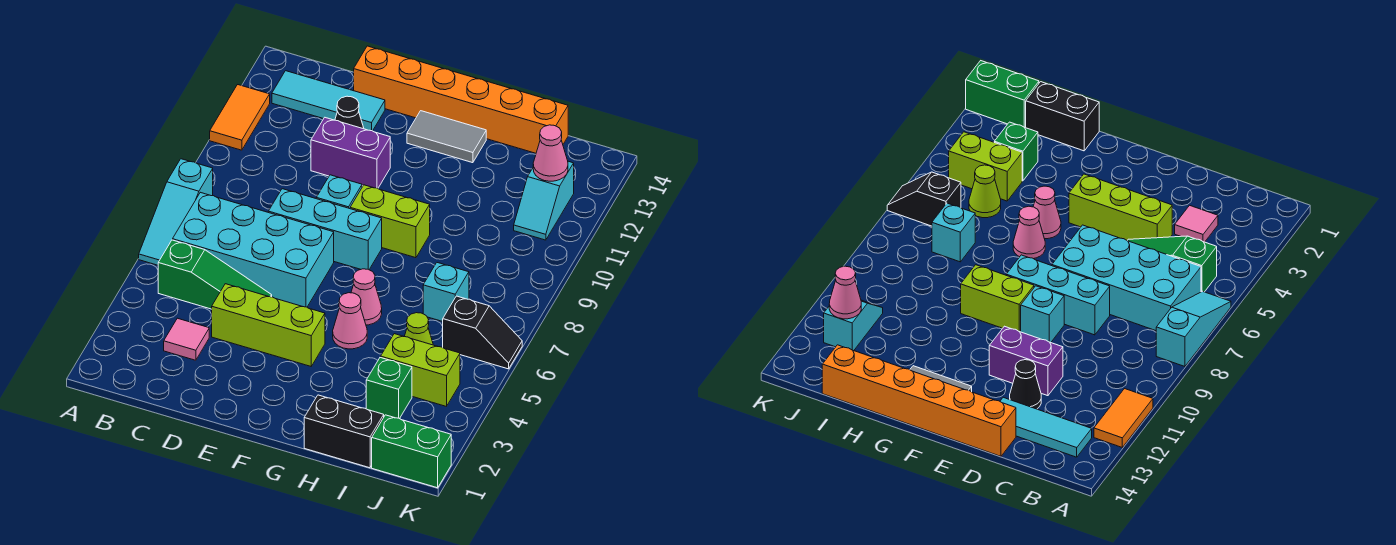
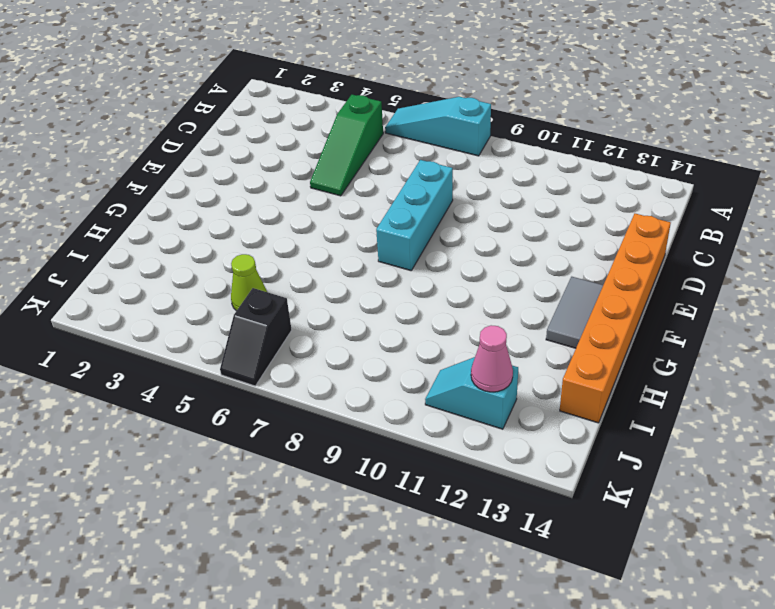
none -> orange tile A11:A12 level 1
none -> cyan brick B6:E7 level 1
none -> cyan tile B13:D13 level 1

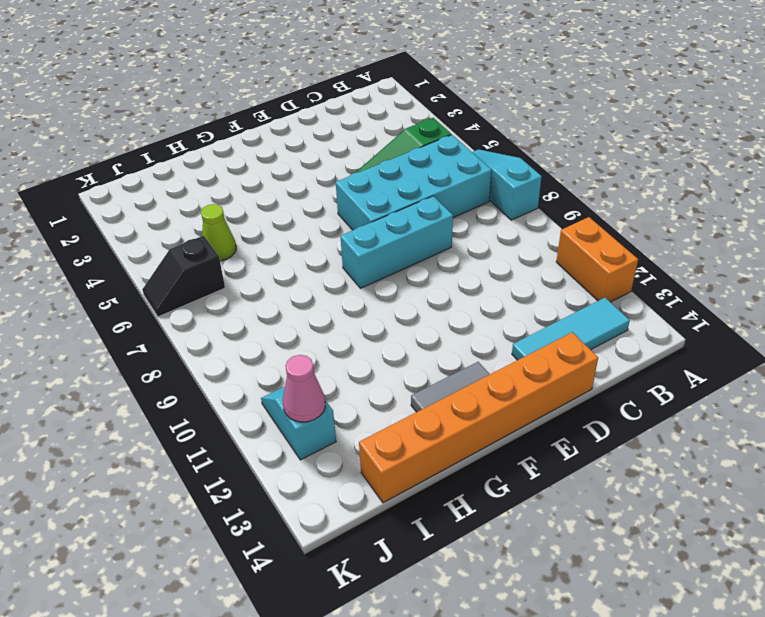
orange brick A11:A12 level 1 -> orange tile A11:A12 level 1
none -> pink tile C3 level 1
none -> lime brick D4:F4 level 1
none -> purple brick D11:E11 level 1

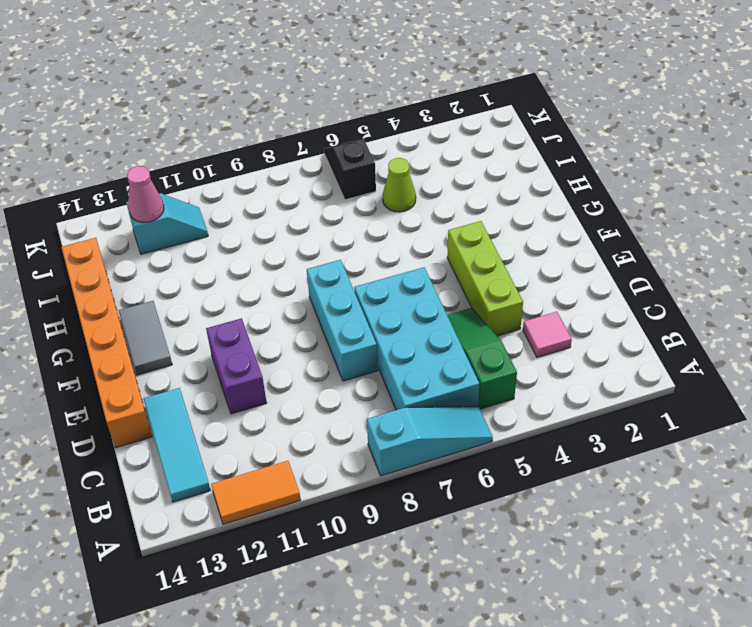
none -> black cone D12 level 1
none -> cyan brick E9 level 1
none -> lime brick F9:G9 level 1

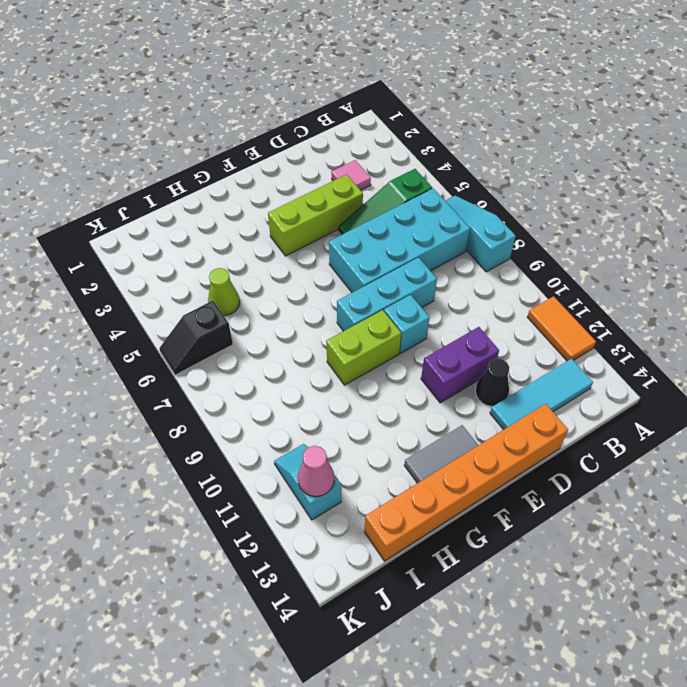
none -> pink cone G5 level 1
none -> pink cone G6 level 1
none -> black brick H1:I1 level 1

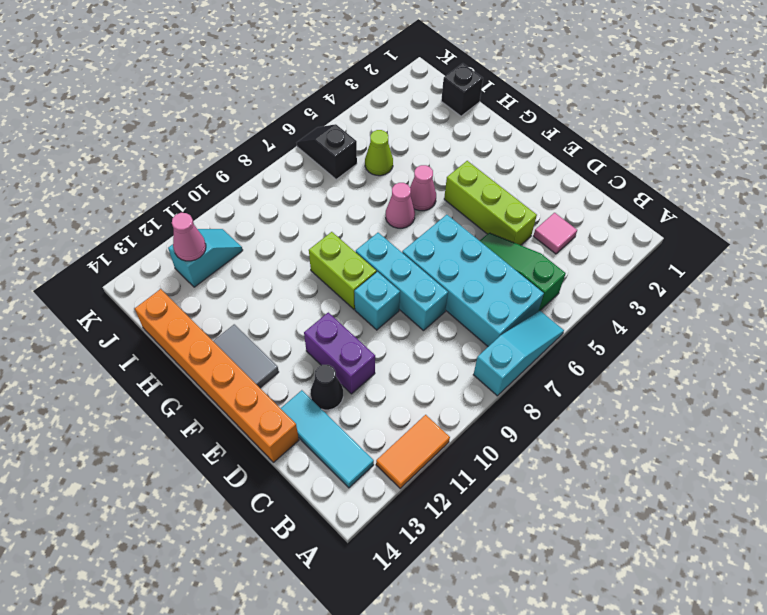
black brick I1 level 1 -> black brick H1:I1 level 1
none -> green brick I3 level 1
none -> lime brick I4:J4 level 1
none -> cyan brick I7 level 1

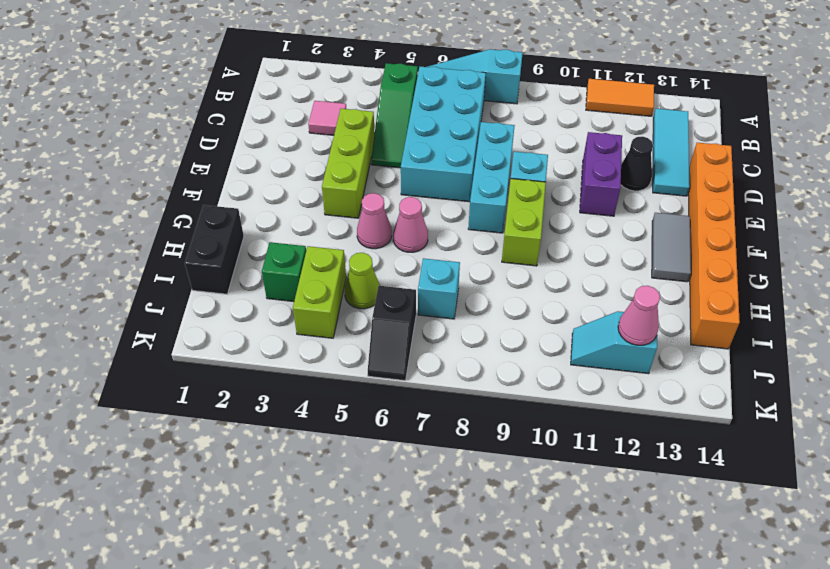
none -> green brick J1:K1 level 1

